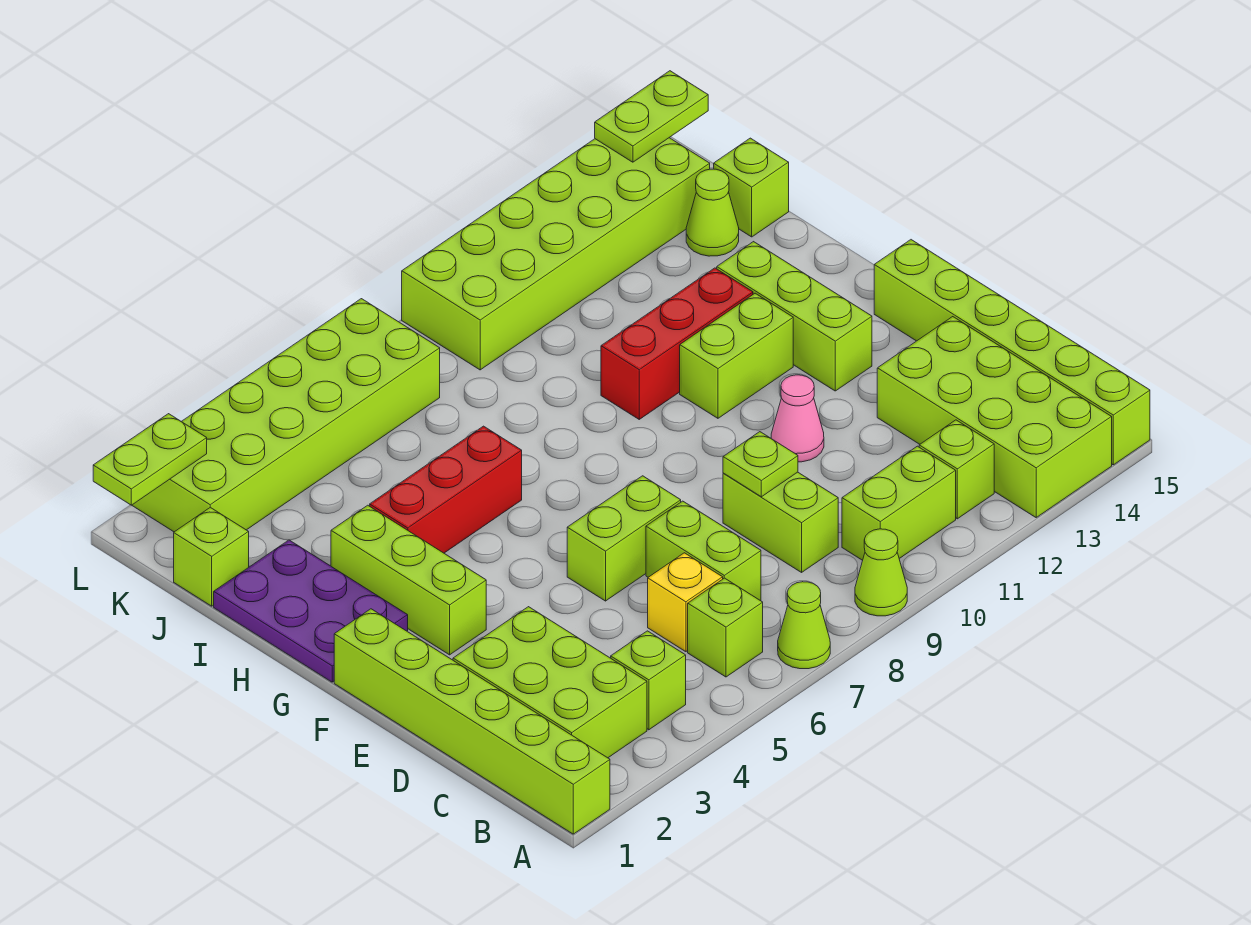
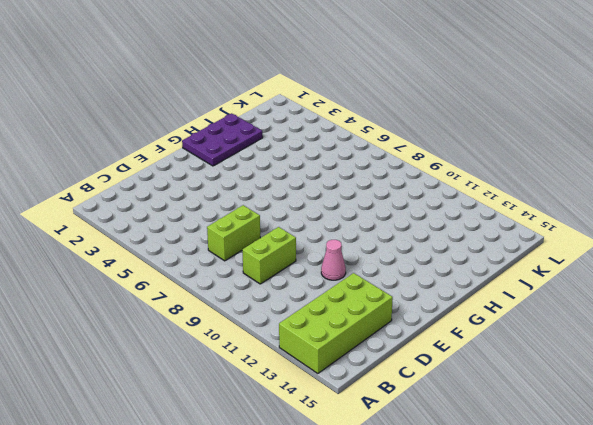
none -> lime brick A1:F1 level 1
none -> lime cone A7 level 1
none -> lime cone A9 level 1

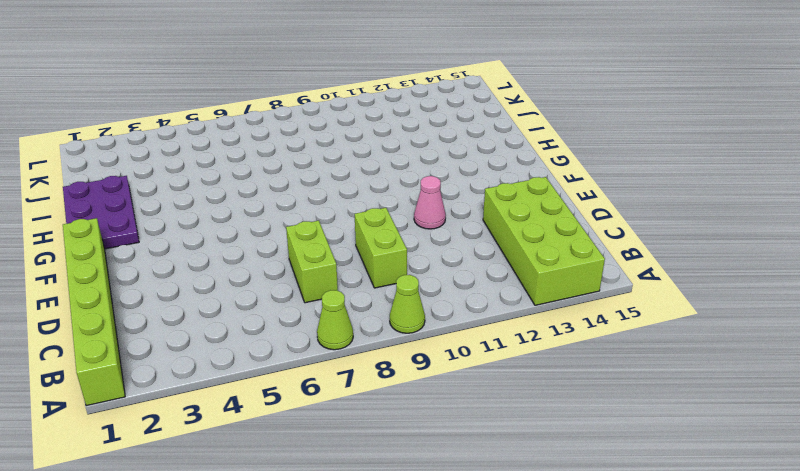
none -> lime brick A15:F15 level 1
none -> lime brick B2:D3 level 1
none -> lime brick B4 level 1

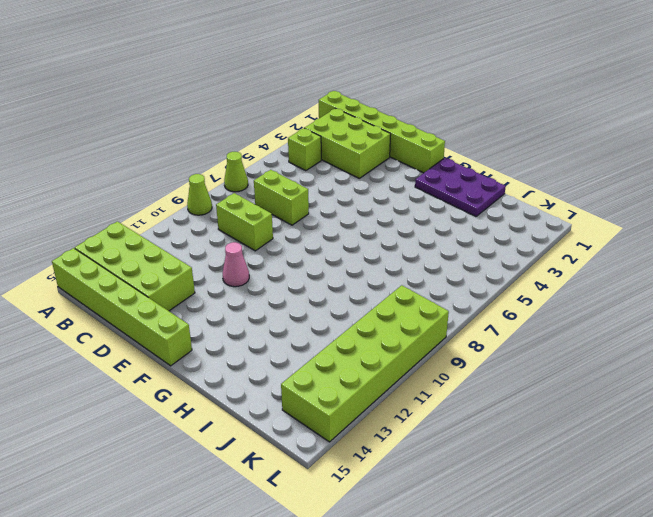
none -> lime brick B6 level 1
none -> lime brick B10:B11 level 1
none -> lime brick B12 level 1

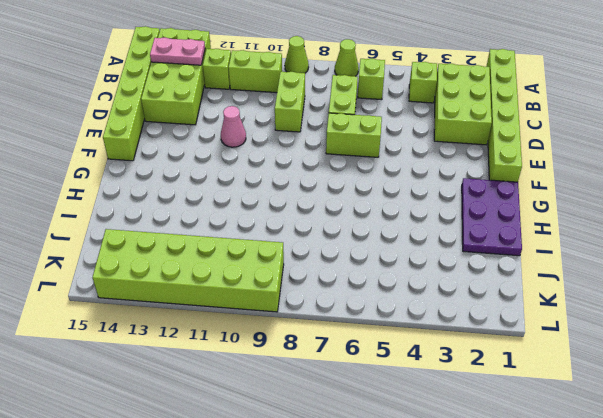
pink plate B13:B14 level 2 -> none
none -> yellow brick C6 level 1
none -> lime brick F3:H3 level 1
none -> lime brick F13:H13 level 1

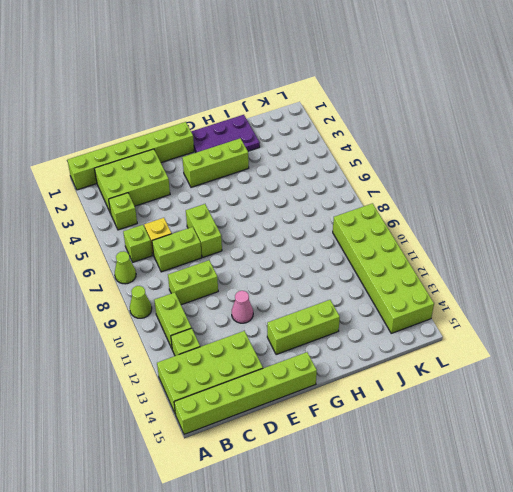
none -> lime brick G11:G12 level 1
none -> red brick H4:H6 level 1
none -> red brick H10:H12 level 1

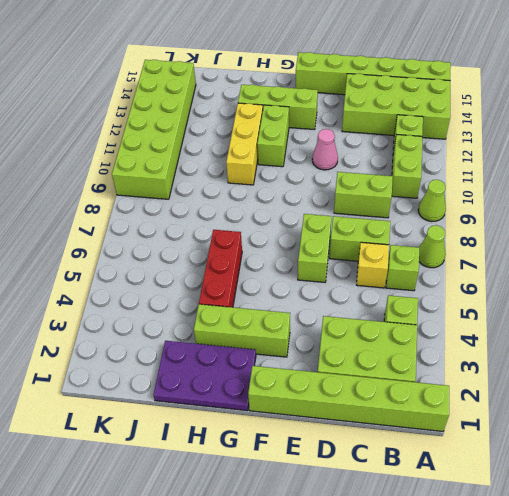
yellow brick H10:H12 level 1 -> red brick H10:H12 level 1
none -> lime brick J1 level 1
none -> lime cone J14 level 1
none -> lime brick J15 level 1

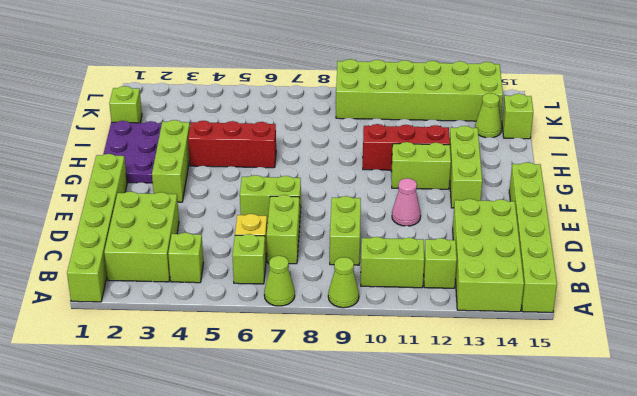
none -> lime brick K2:L7 level 1
none -> lime plate D9 level 2
none -> lime plate L1:L2 level 2

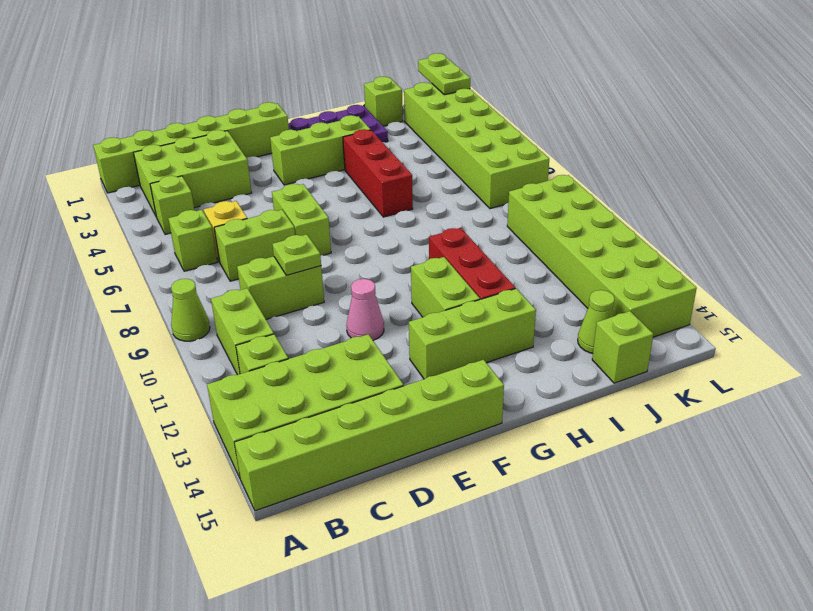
none -> lime cone A7 level 1
none -> lime plate L14:L15 level 2

